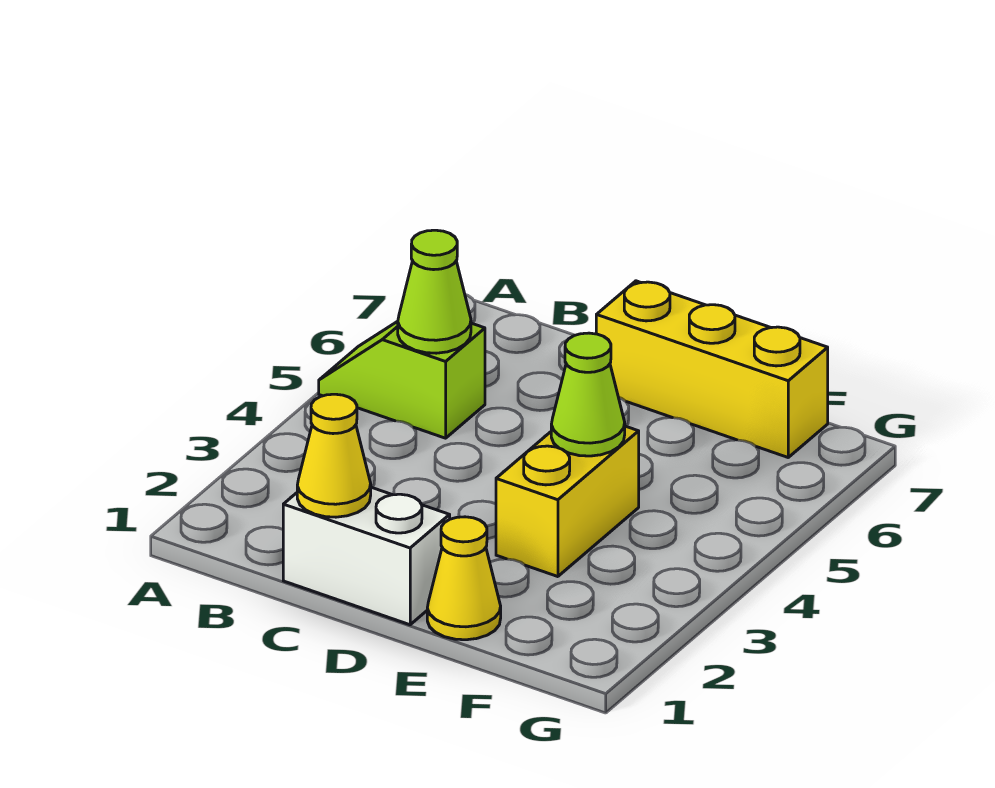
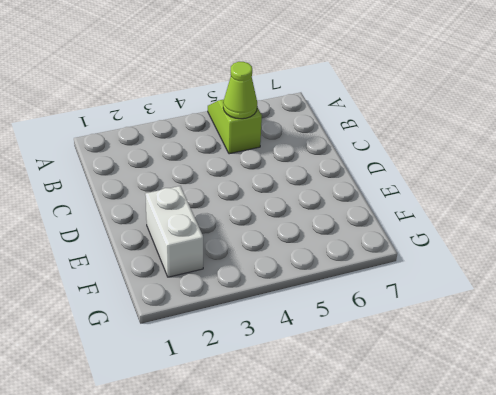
white brick E2:F2 level 1 -> white brick C1:D1 level 1
none -> yellow brick D7:F7 level 1
none -> yellow cone E1 level 1

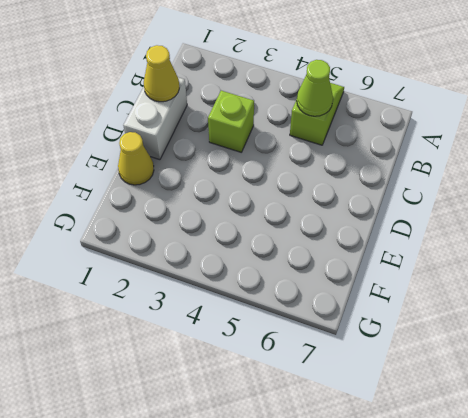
lime brick C3 level 1 -> none
none -> yellow brick D7:F7 level 1
none -> yellow brick E3:E4 level 1

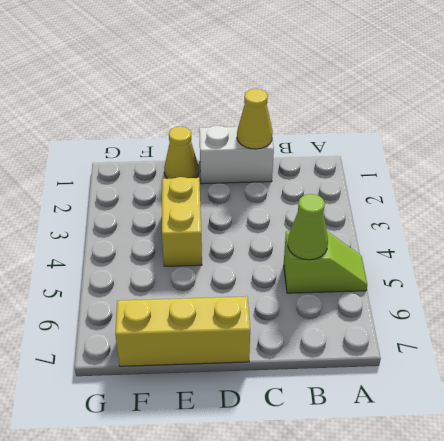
none -> lime cone E4 level 2

